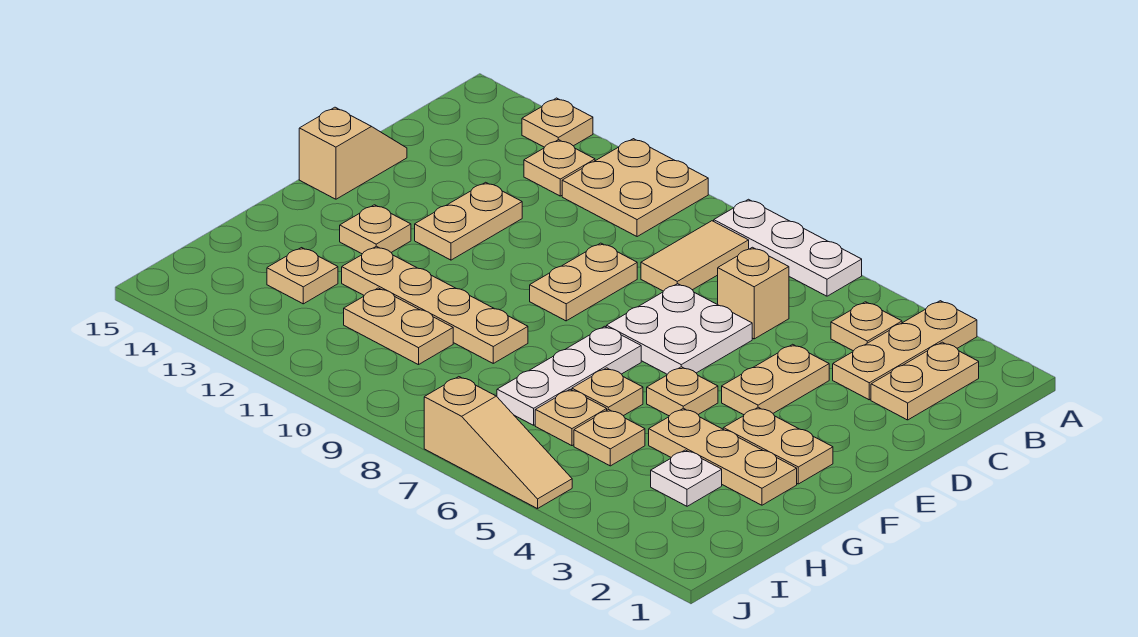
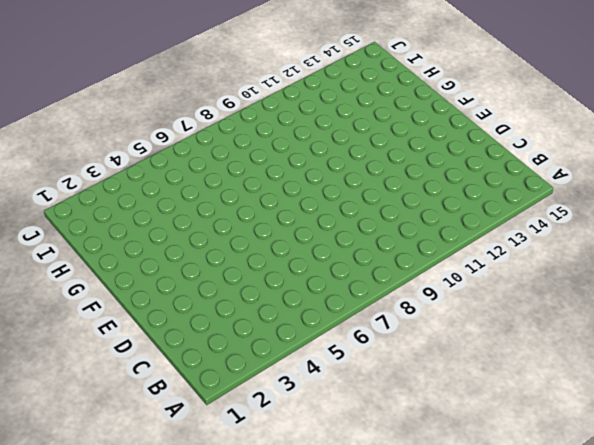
none -> tan plate A3:C3 level 1
none -> white plate A6:A8 level 1
none -> tan plate A10:B11 level 1

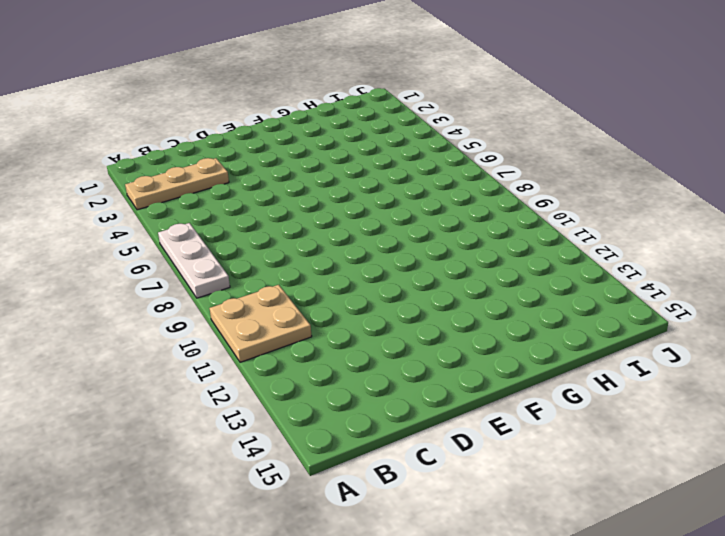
none -> tan plate A13 level 1
none -> tan plate B2:C2 level 1
none -> tan plate B4 level 1

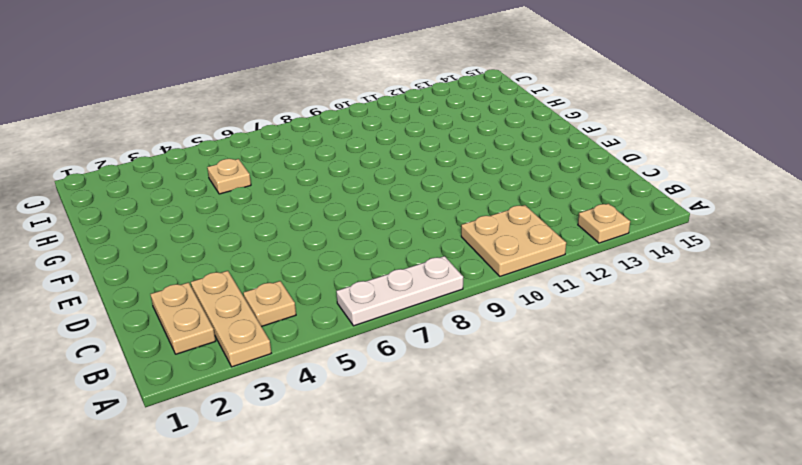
none -> tan tile B8:C8 level 1
none -> tan plate B12 level 1
none -> tan brick C6 level 1

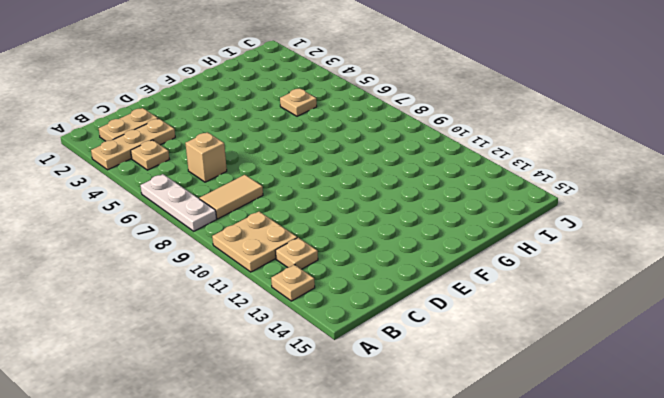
none -> tan plate D4:E4 level 1
none -> white plate D6:E7 level 1
none -> tan plate D9:E9 level 1

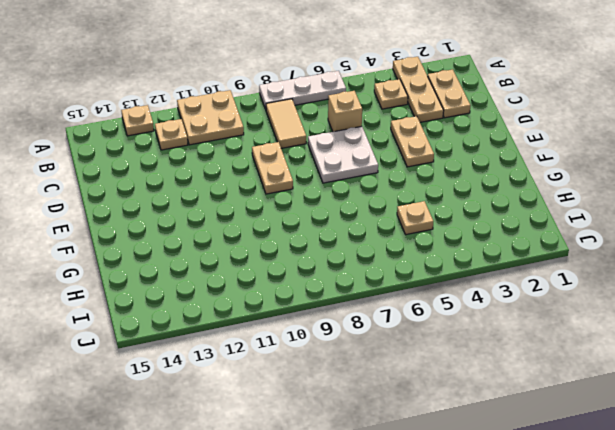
none -> tan plate D12:E12 level 1
none -> tan slope D15:E15 level 1 top E
none -> tan plate F2:F3 level 1

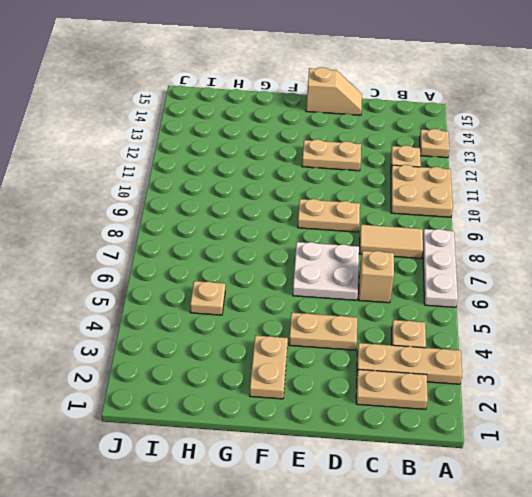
none -> tan plate F5 level 1
none -> white plate F7:H7 level 1
none -> tan plate F13 level 1

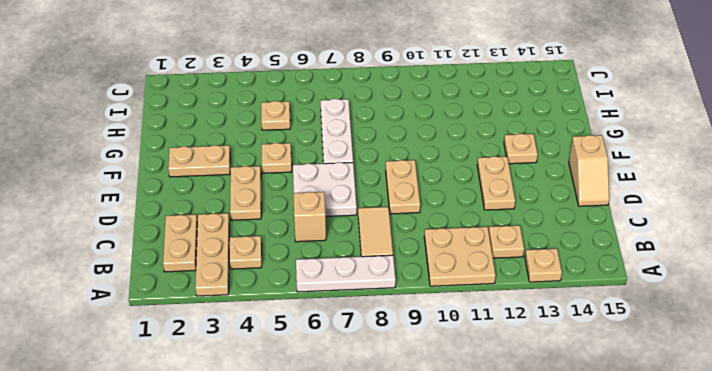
none -> tan plate G2:G4 level 1
none -> tan plate G6 level 1
none -> tan plate G9:G12 level 1

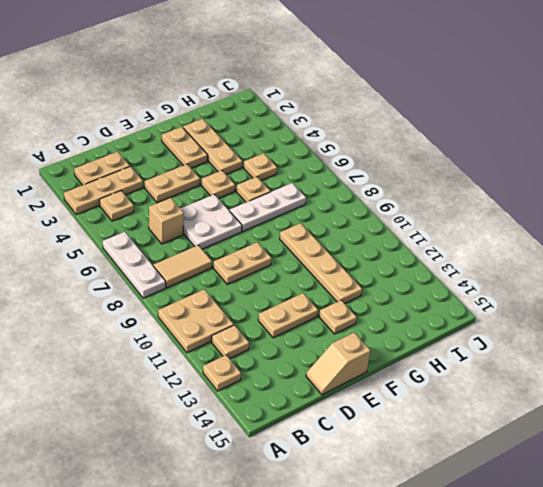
none -> white plate H3 level 1
none -> tan plate H6 level 1
none -> tan plate H10:H11 level 1

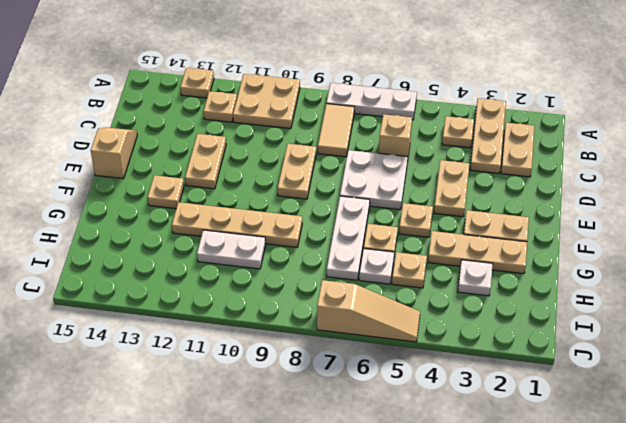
white plate H6 level 1 -> tan plate H6 level 1
white plate H10:H11 level 1 -> tan plate H10:H11 level 1
none -> tan plate H13 level 1

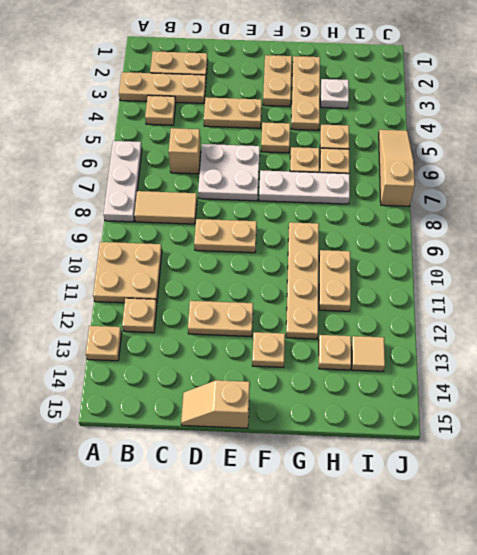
tan tile I13 level 1 -> none

